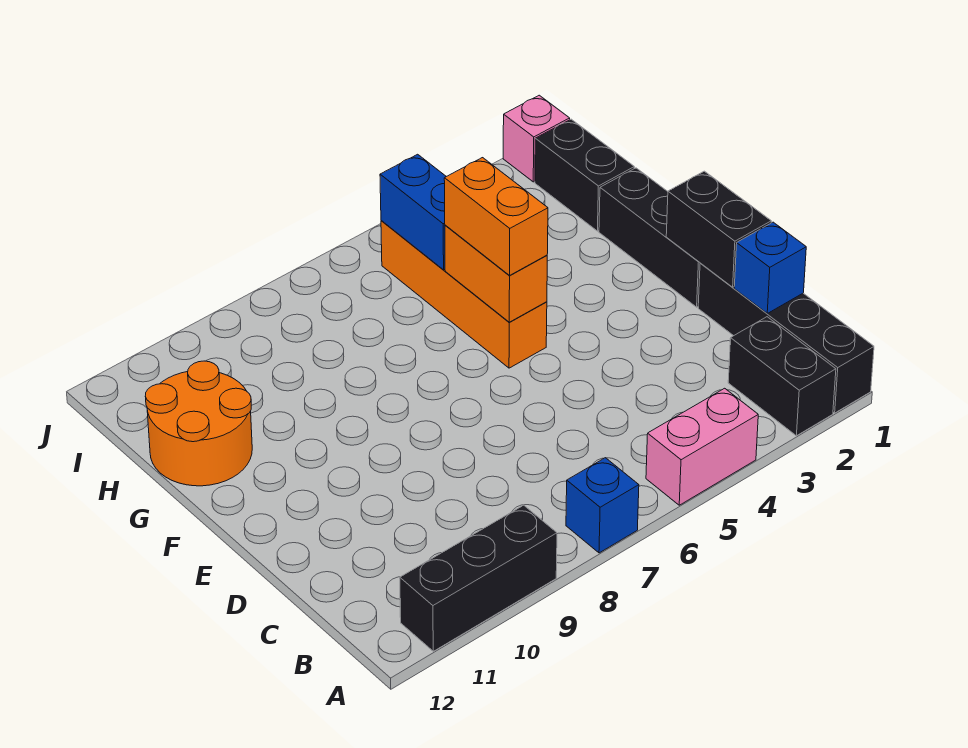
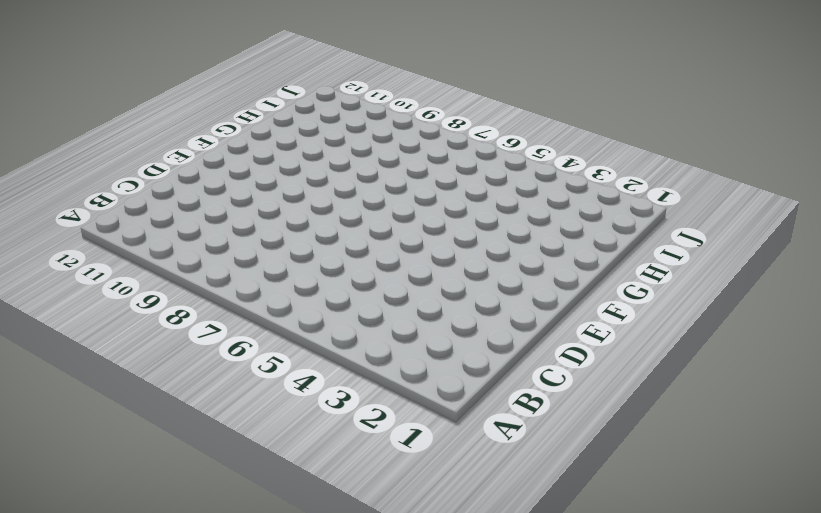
none -> black brick A1:D1 level 1
none -> black brick A2:B2 level 1
none -> pink brick A4:A5 level 1

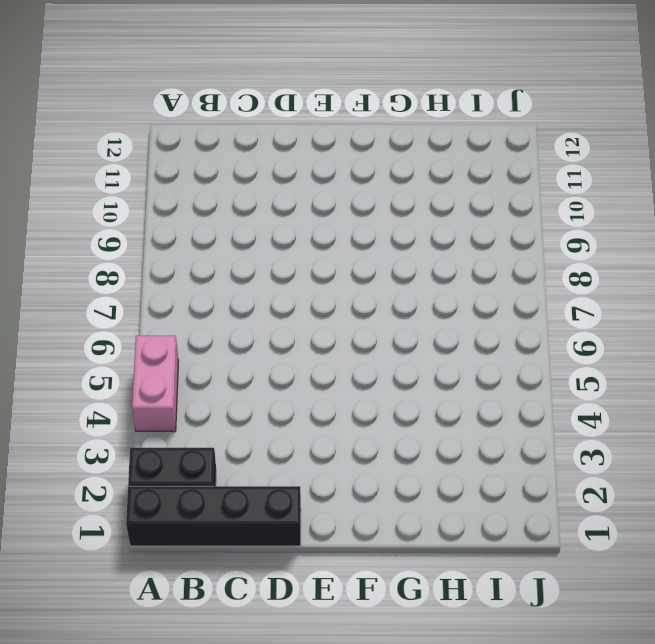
none -> blue brick A7 level 1
none -> black brick A9:A11 level 1
none -> black brick E1:G1 level 1

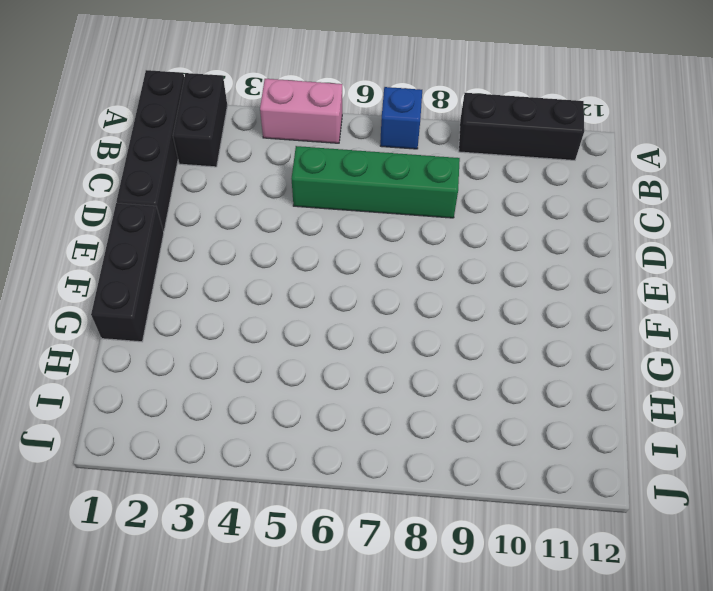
green brick C5:C8 level 1 -> none
none -> orange brick F5:I5 level 1
none -> orange round brick G11:H12 level 1
none -> black brick H1:I1 level 1

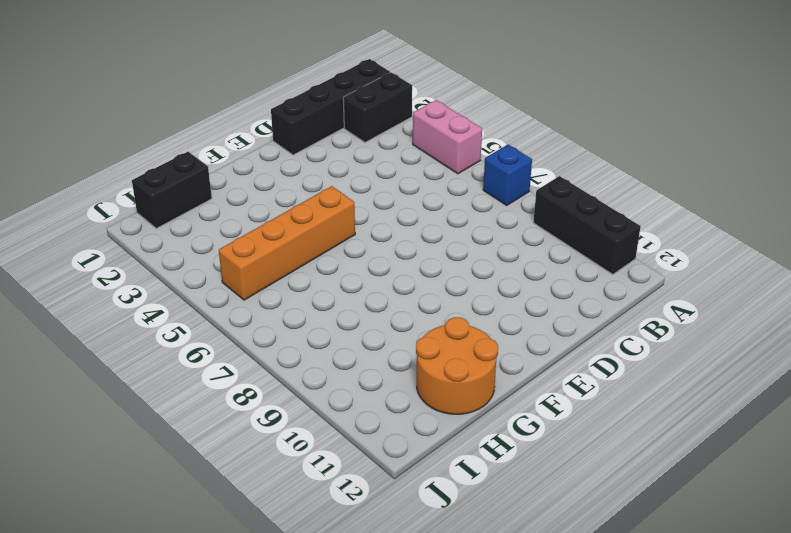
none -> black brick E1:G1 level 1
none -> pink brick J1 level 1
none -> blue brick C1 level 2

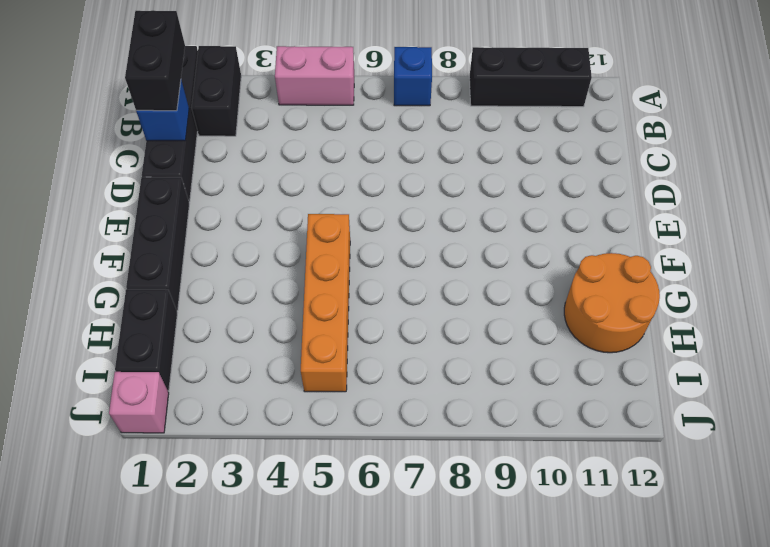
black brick B1:C1 level 3 -> black brick D1:E1 level 2
none -> orange brick F5:G5 level 2
none -> blue brick H5:I5 level 2
none -> orange brick F5:G5 level 3

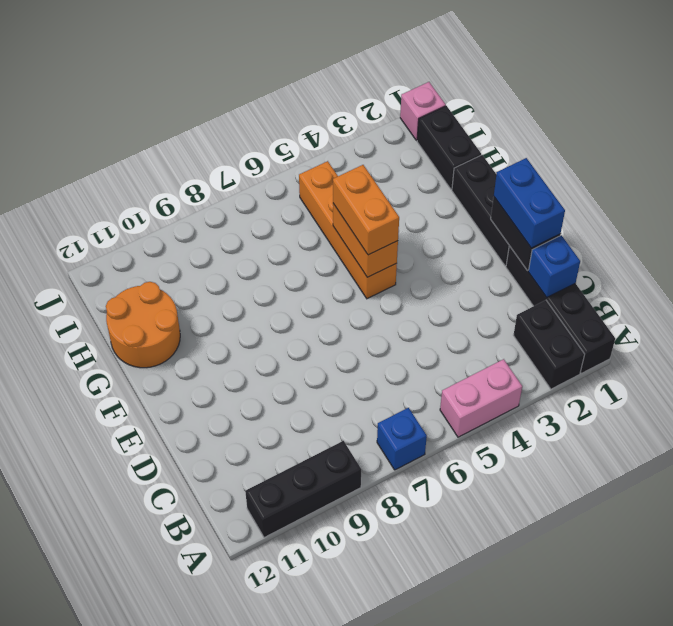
blue brick D1:E1 level 3 -> blue brick H5:I5 level 2

